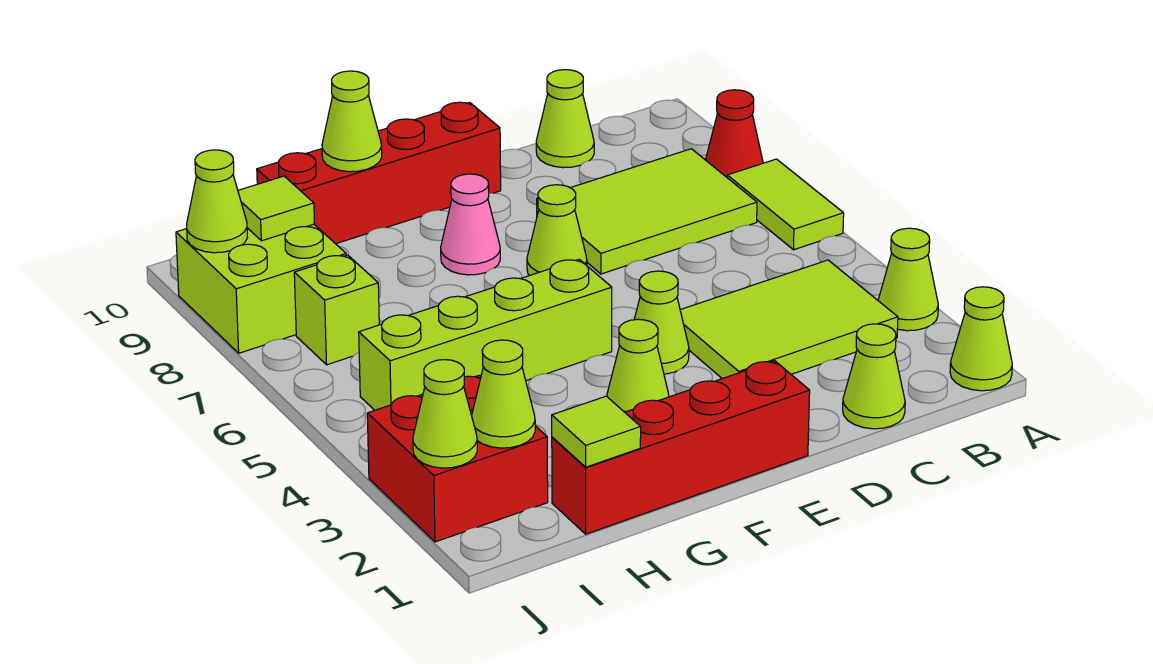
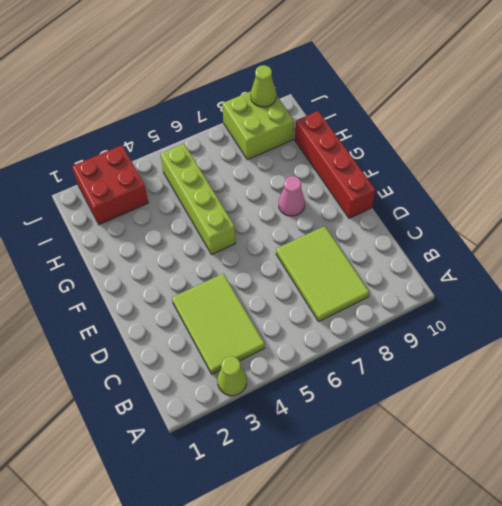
none -> lime cone A1 level 1
none -> lime tile A6:A7 level 1
none -> red cone A8 level 1

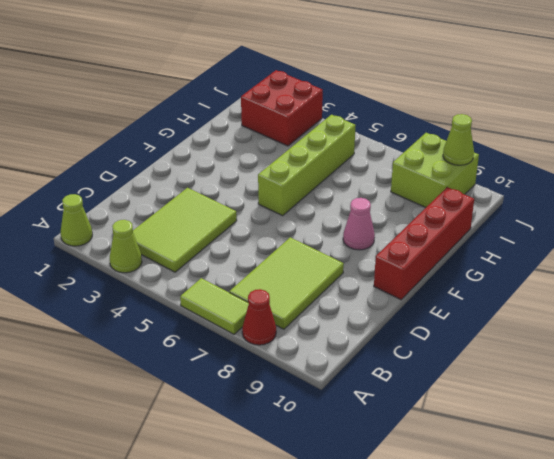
none -> lime cone C1 level 1
none -> lime cone C10 level 1
none -> red brick E1:H1 level 1

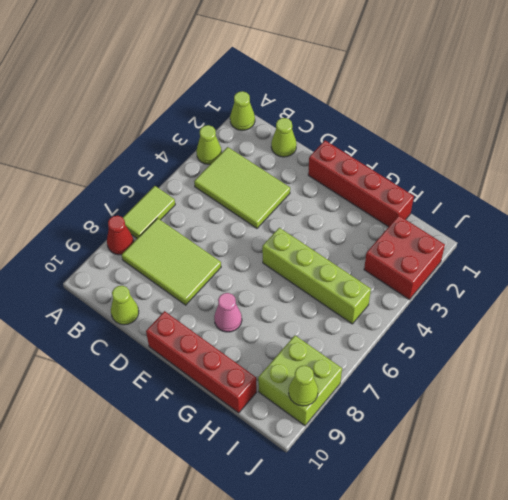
none -> lime cone E4 level 1
none -> lime cone E7 level 1
none -> lime cone F3 level 1

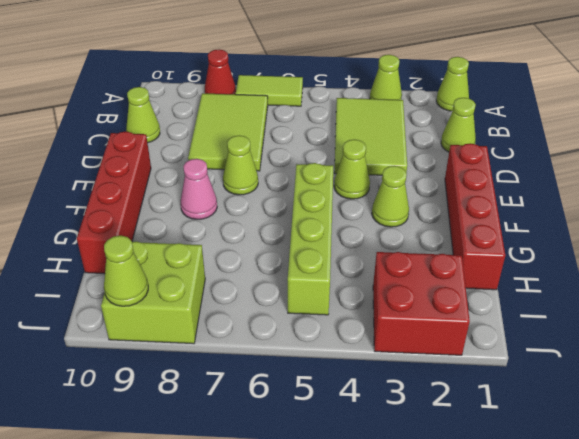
none -> lime brick I7 level 1
none -> lime cone G10 level 2
none -> lime tile H1 level 2

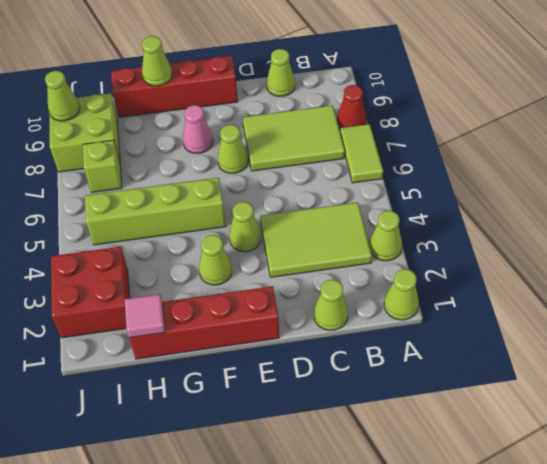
pink tile H1 level 2 -> lime tile H1 level 2
none -> lime cone I2 level 2
none -> lime tile I9 level 2
none -> lime cone J2 level 2

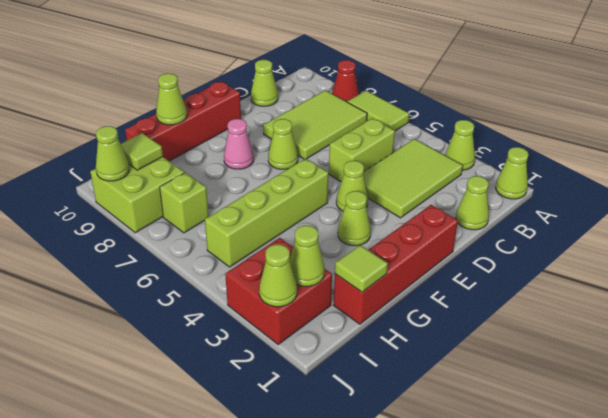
lime brick C5:D5 level 1 -> none

